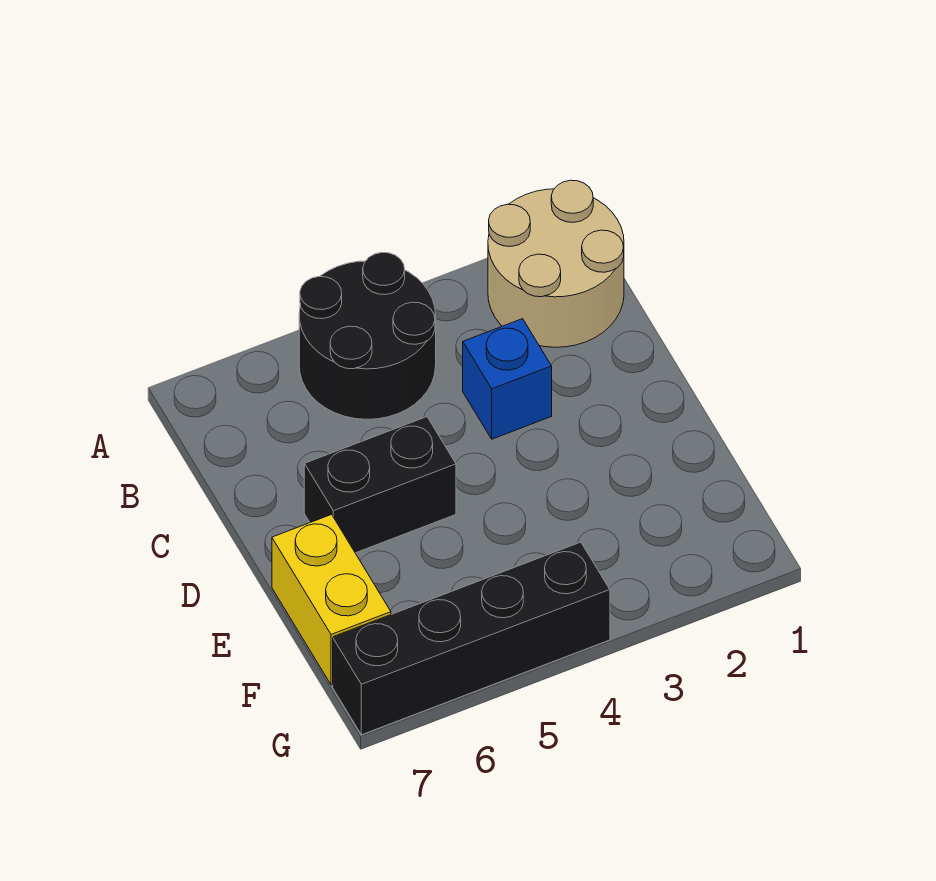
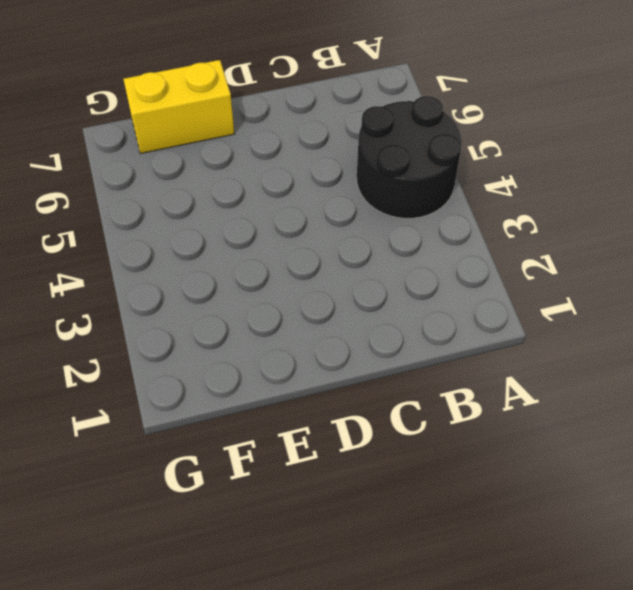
none -> tan round brick A1:B2 level 1
none -> blue brick C3 level 1

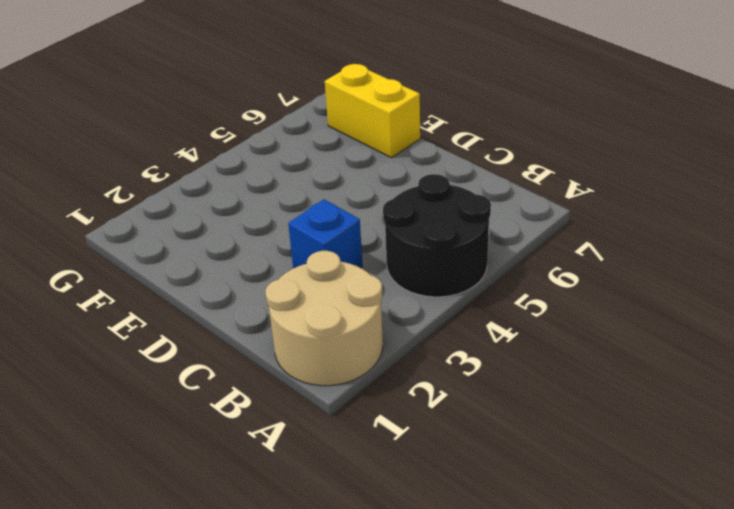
none -> black brick D5:D6 level 1
none -> black brick G4:G7 level 1

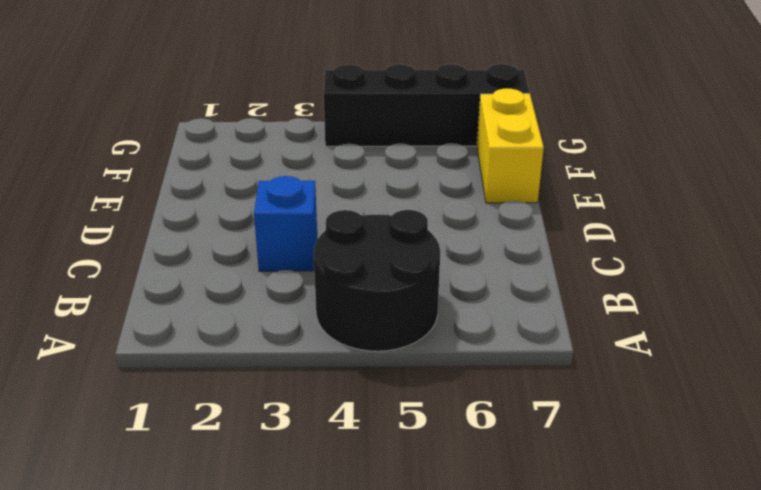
none -> tan round brick A1:B2 level 1
none -> black brick D5:D6 level 1

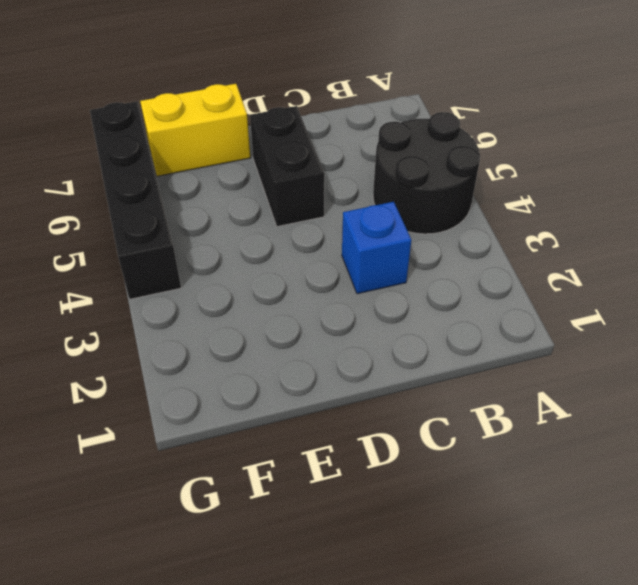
none -> tan round brick A1:B2 level 1

